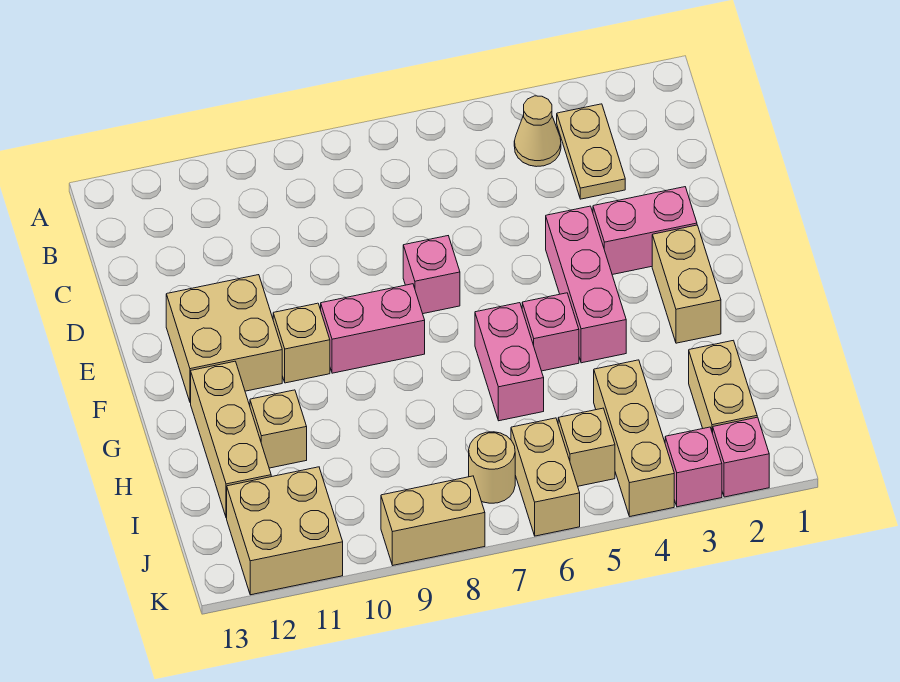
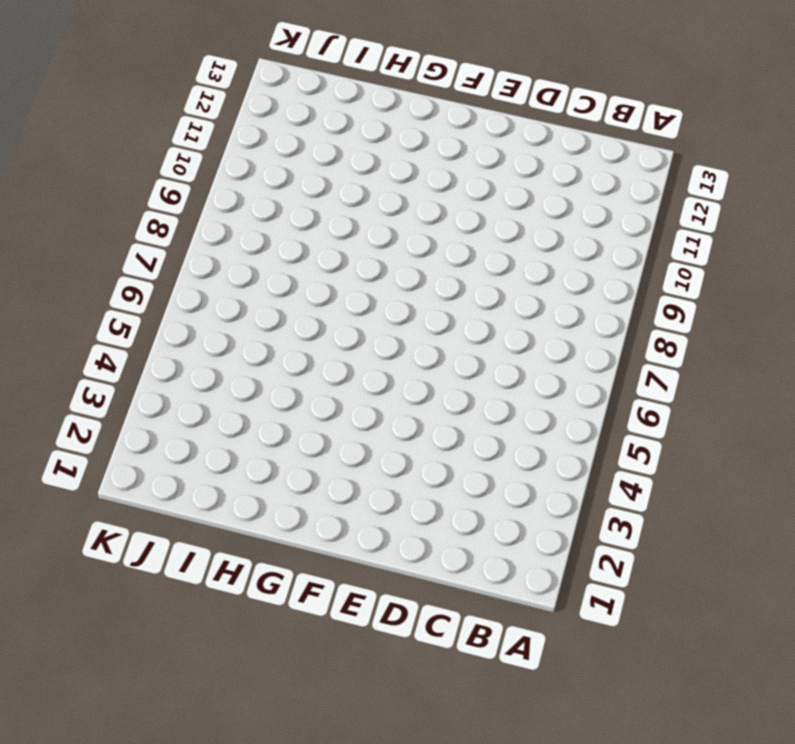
none -> tan plate B3:C3 level 1
none -> tan cone B4 level 1
none -> pink brick E2:E3 level 1

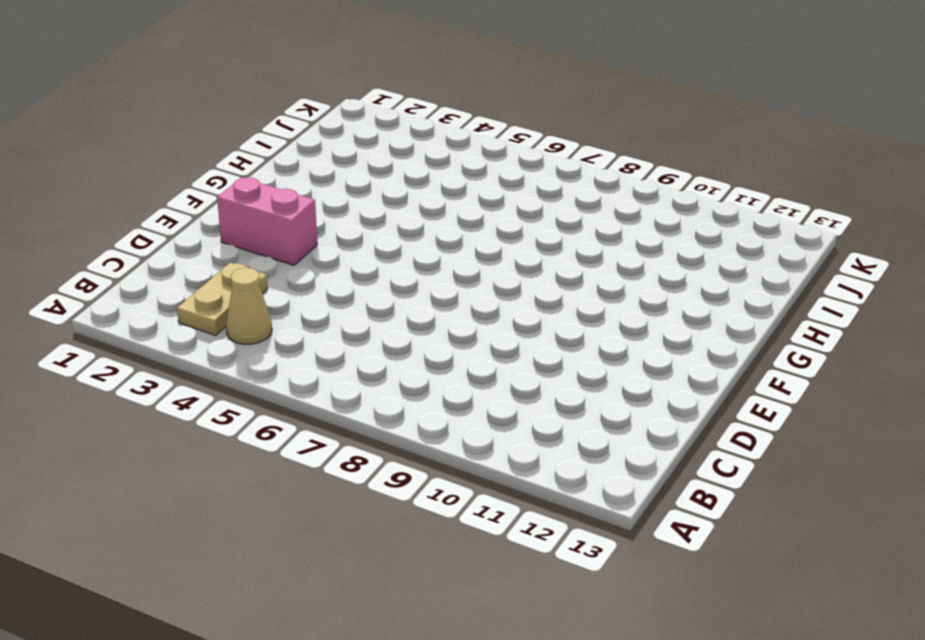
none -> pink brick E4:G4 level 1
none -> pink brick E7 level 1
none -> tan brick E11:F12 level 1

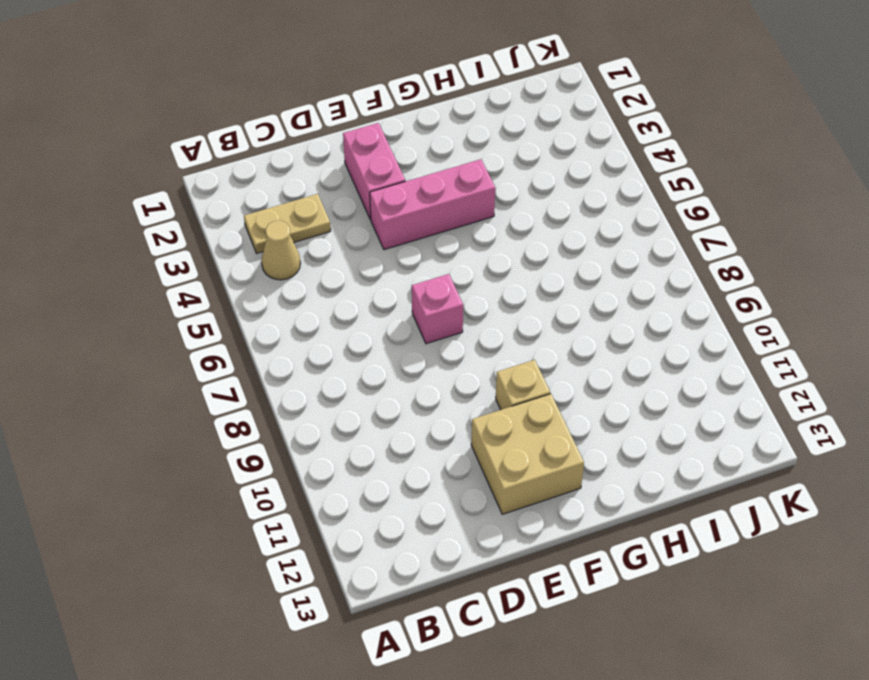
none -> tan brick F2:G2 level 1
none -> pink brick F8:F9 level 1
none -> pink brick G5 level 1

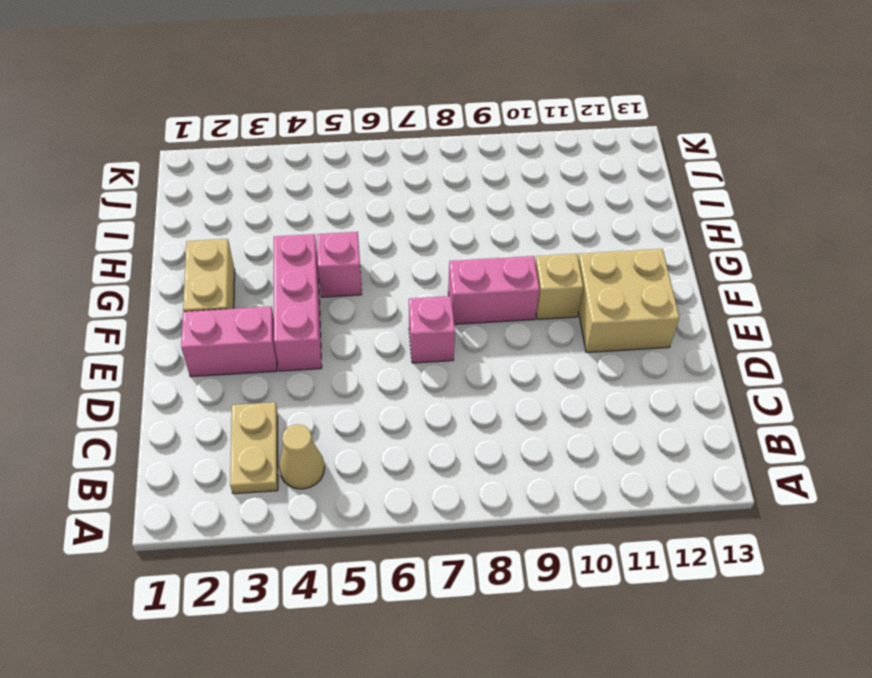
none -> pink brick G6:H6 level 1
none -> tan brick G12:I12 level 1
none -> tan brick H11 level 1

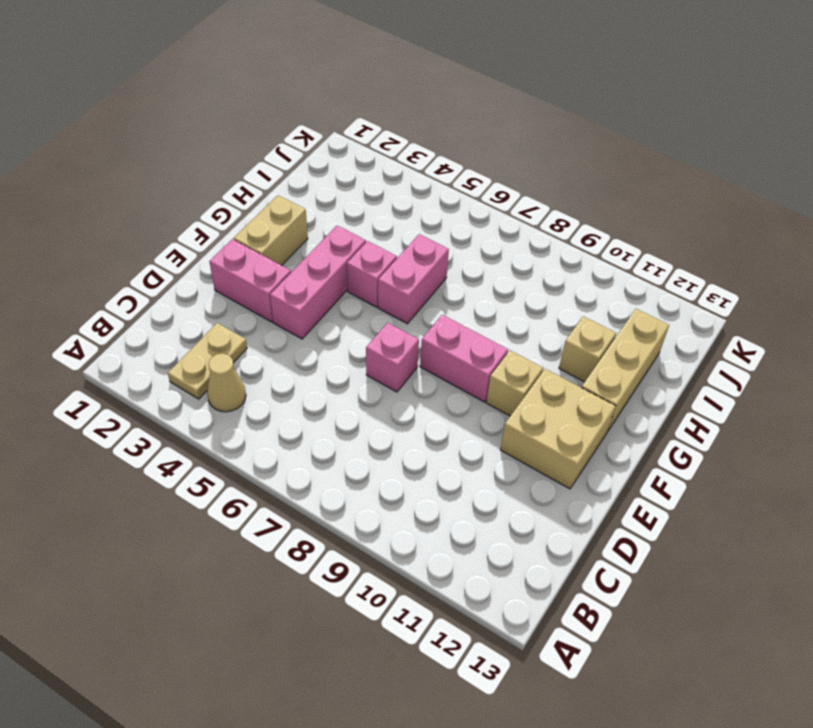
none -> tan brick I2:J2 level 1
none -> tan brick I4:K4 level 1
none -> tan brick J5 level 1

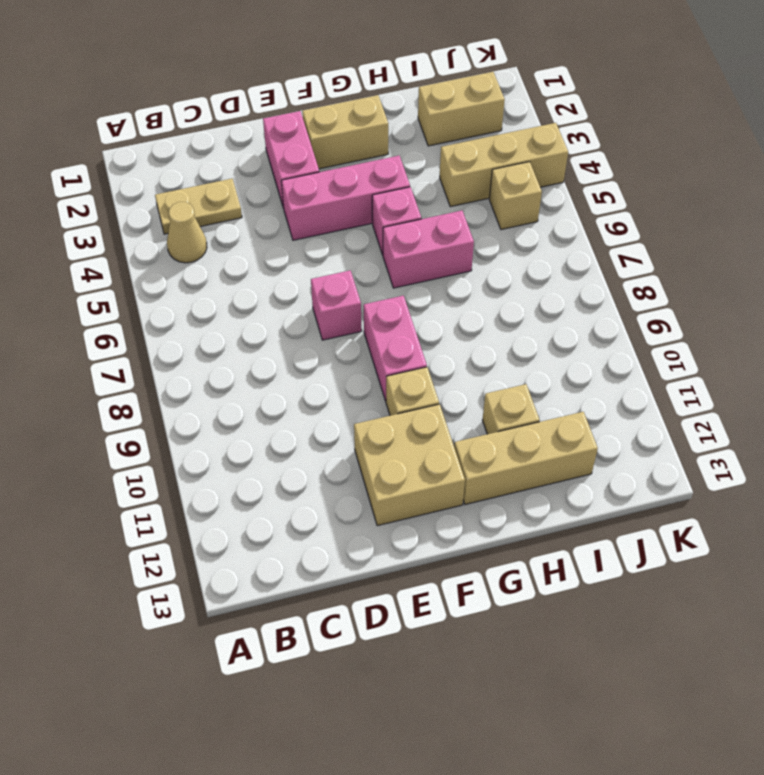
none -> tan brick J6:K6 level 1
none -> tan round brick J7 level 1
none -> tan brick J11:K12 level 1

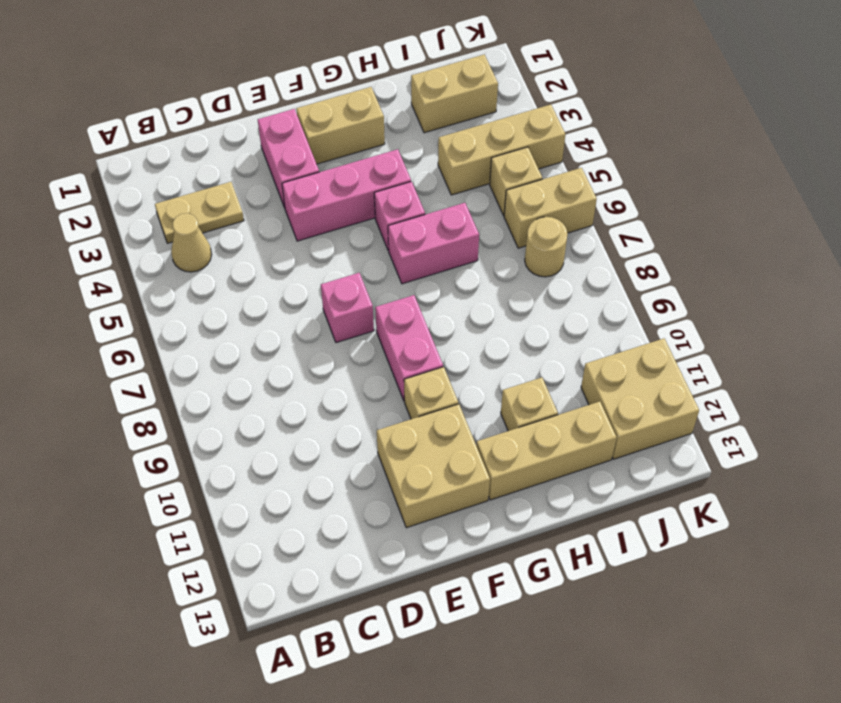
none -> pink brick K2 level 1
none -> pink brick K3 level 1
none -> tan brick K8:K9 level 1

